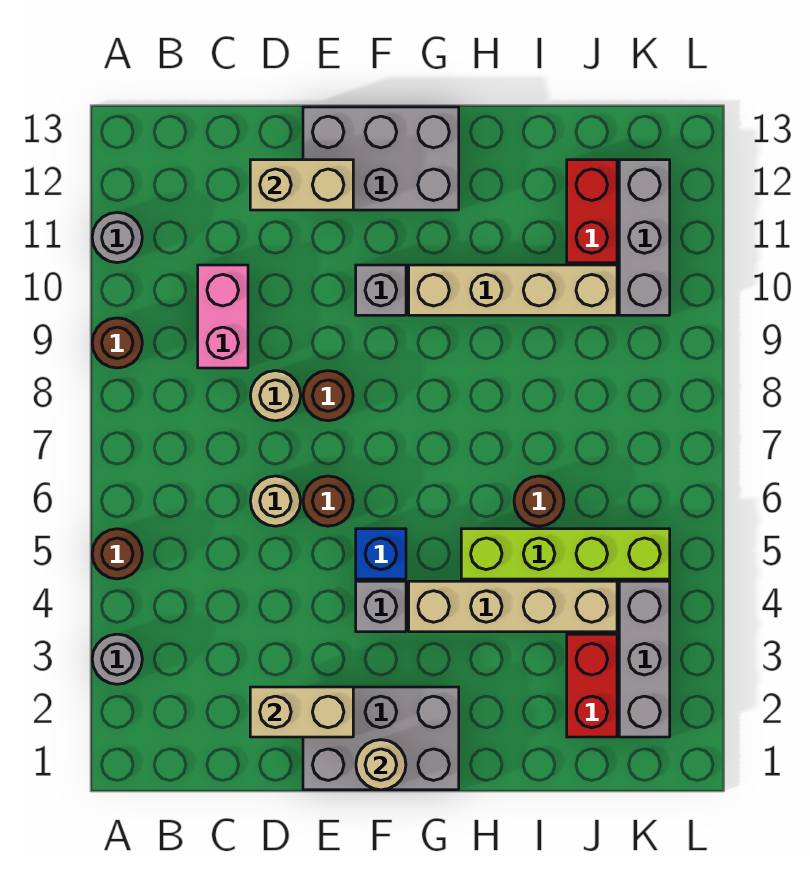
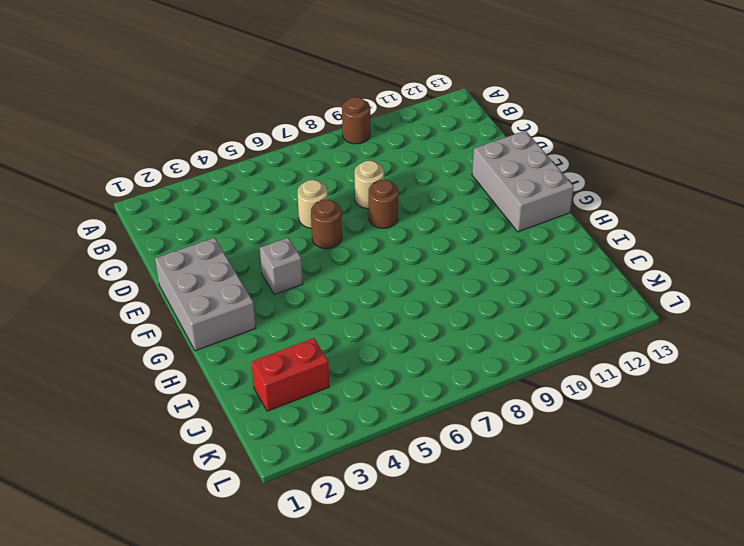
none -> grey round brick A3 level 1
none -> brown round brick A5 level 1
none -> grey round brick A11 level 1

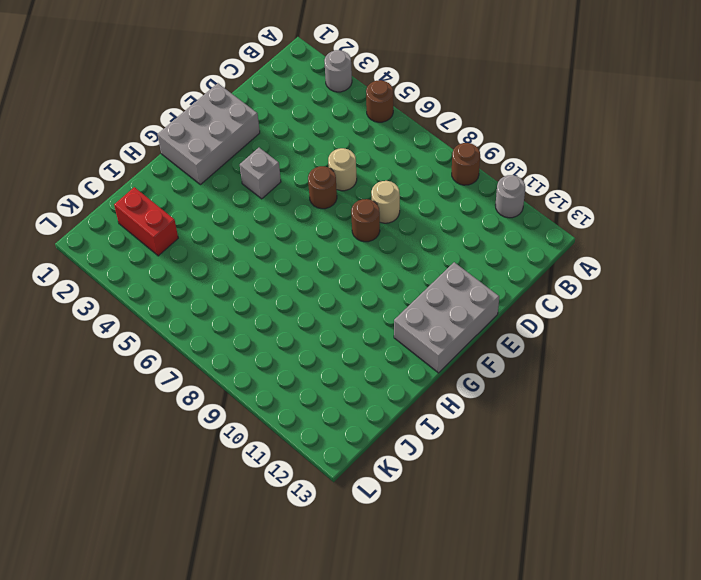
none -> pink brick C9:C10 level 1
none -> blue brick F5 level 1
none -> grey brick F10 level 1

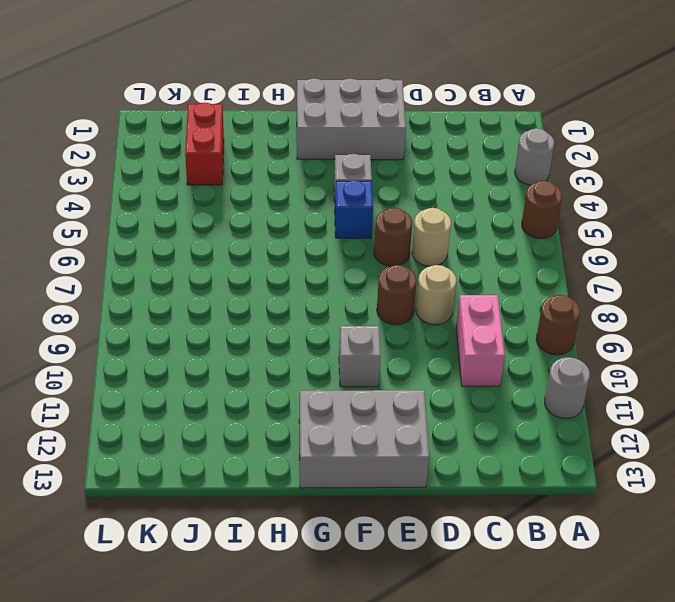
none -> tan brick G4:J4 level 1
none -> tan brick G10:J10 level 1
none -> lime brick H5:K5 level 1

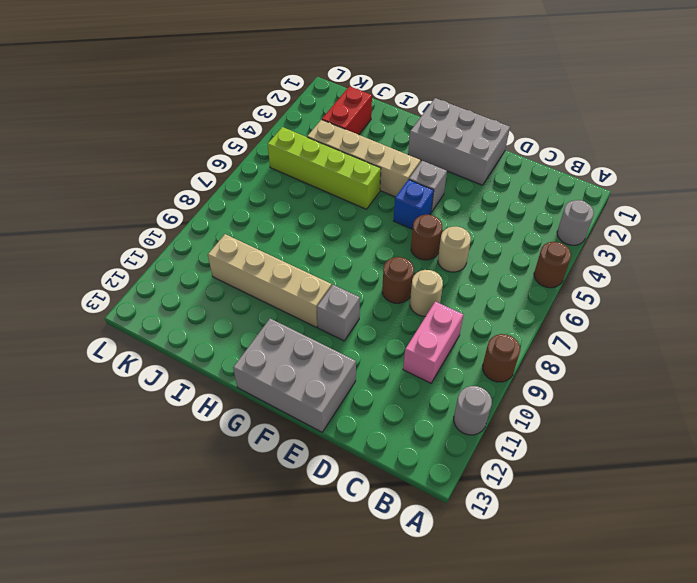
none -> brown round brick I6 level 1
none -> red brick J11:J12 level 1
none -> grey brick K2:K4 level 1

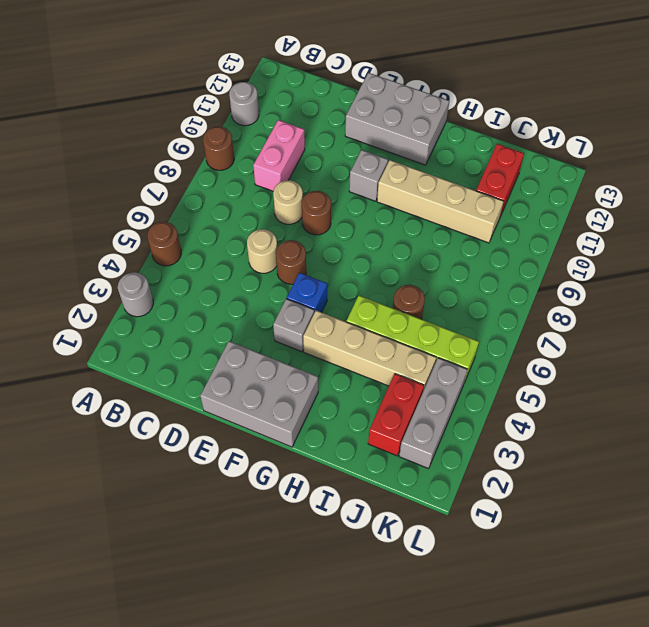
none -> grey brick K10:K12 level 1
none -> tan brick D2:E2 level 2
none -> tan brick D12:E12 level 2

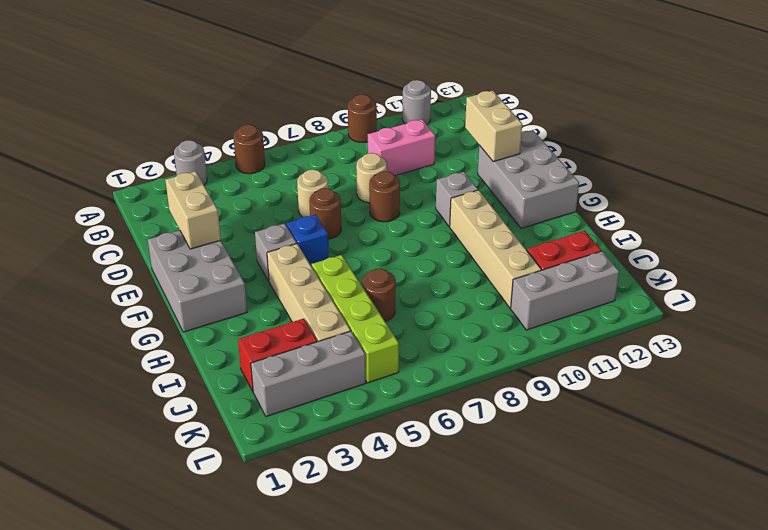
none -> tan round brick F1 level 2

